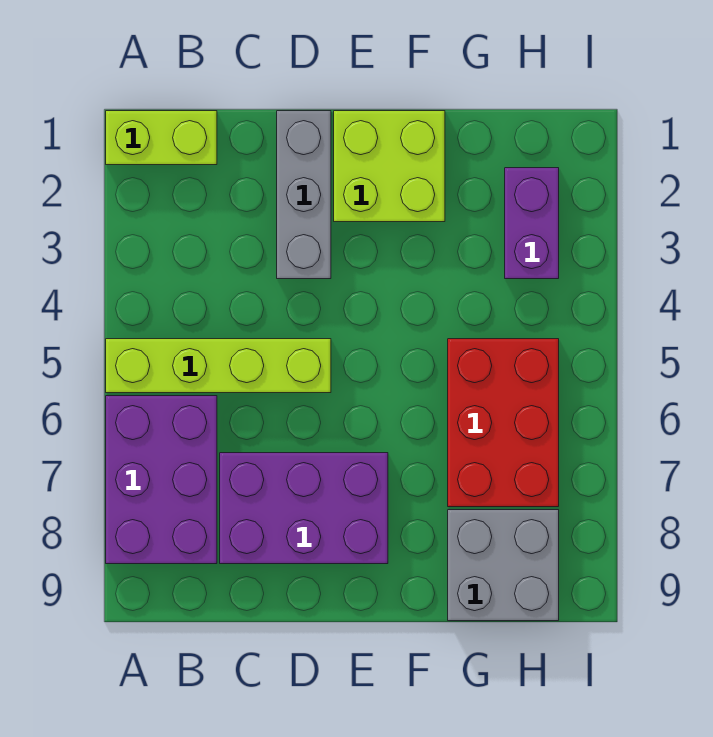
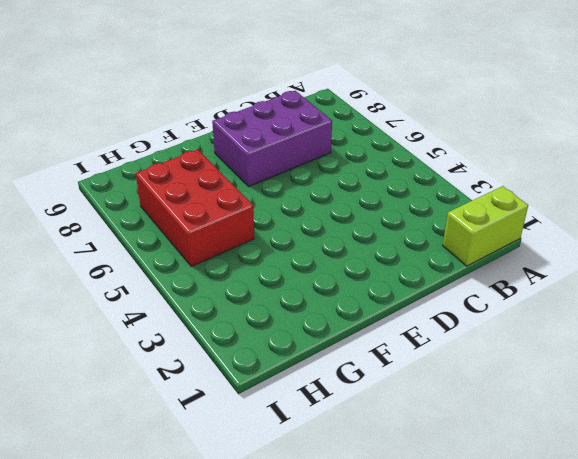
none -> lime brick A5:D5 level 1
none -> purple brick A6:B8 level 1

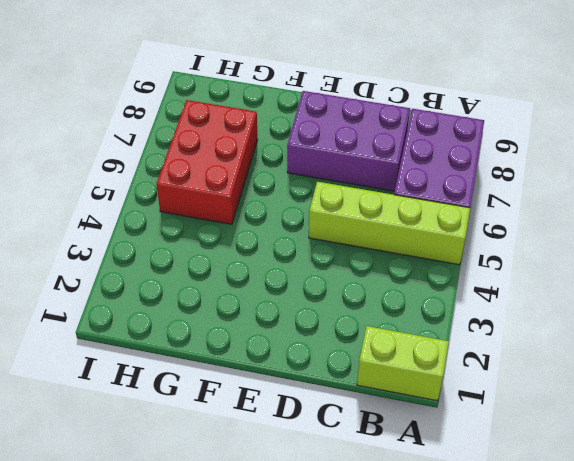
none -> grey brick D1:D3 level 1
none -> lime brick E1:F2 level 1

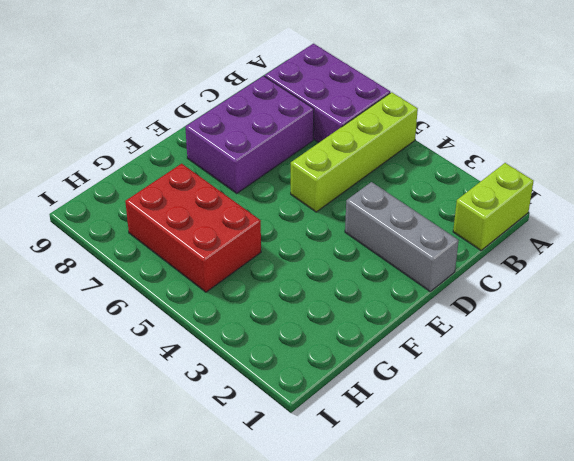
none -> lime brick E1:F2 level 1
none -> grey brick G8:H9 level 1

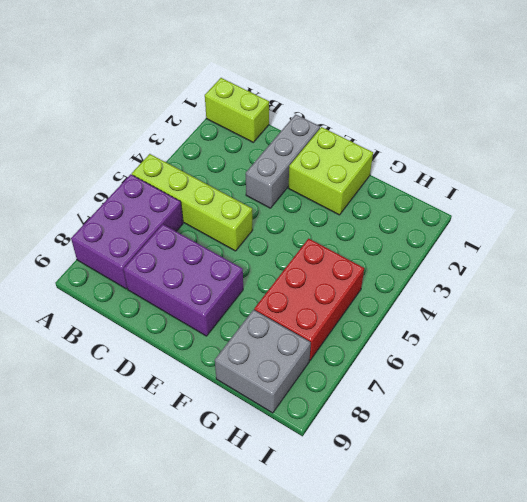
none -> purple brick H2:H3 level 1

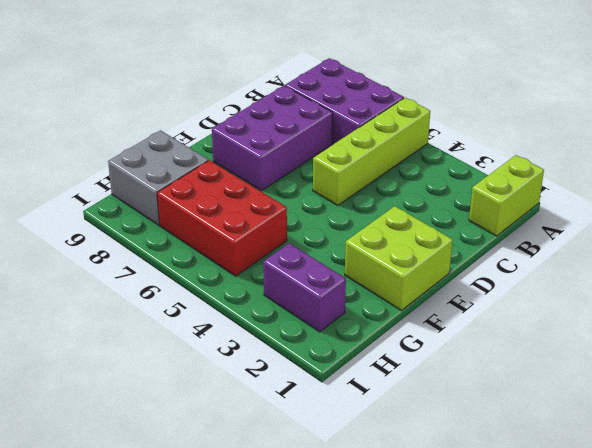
none -> grey brick D1:D3 level 1

